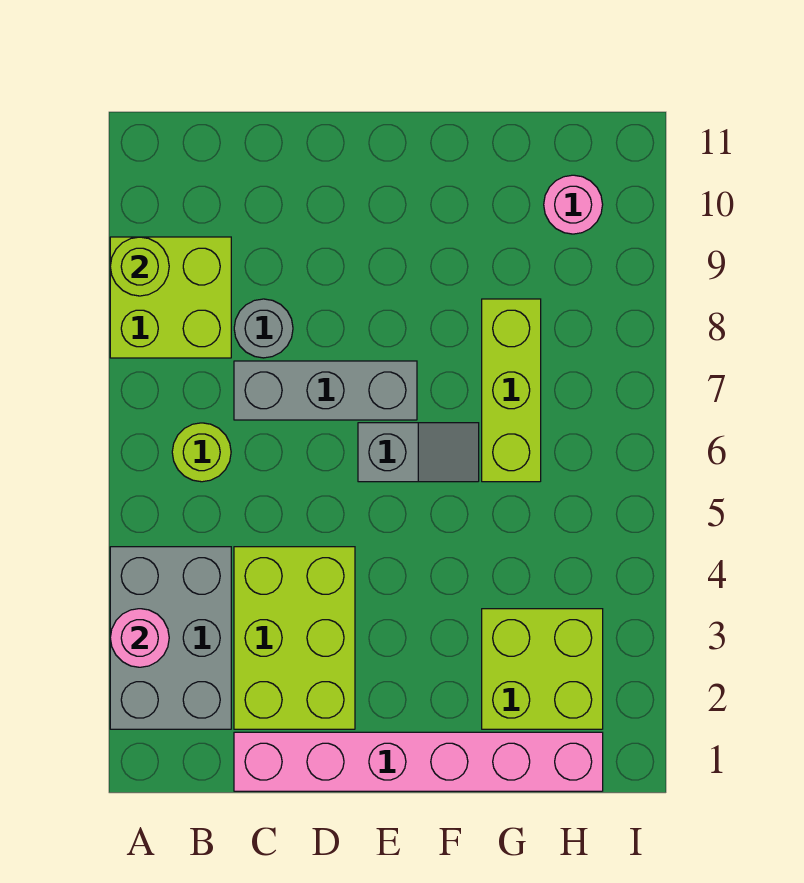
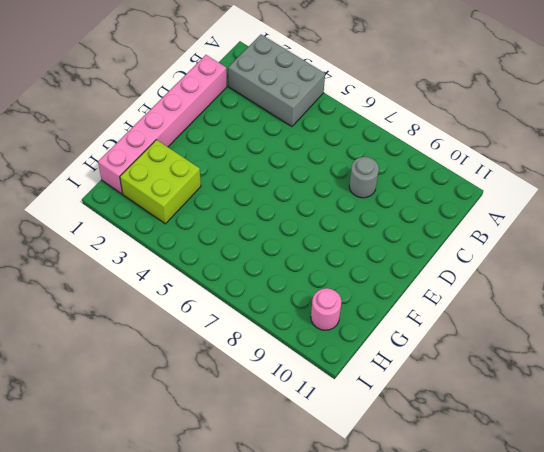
none -> lime brick A8:B9 level 1
none -> lime round brick B6 level 1
none -> lime brick C2:D4 level 1

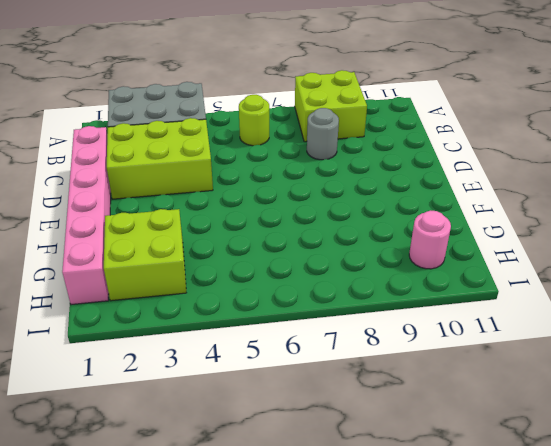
none -> grey brick C7:E7 level 1
none -> grey slope E6:F6 level 1 top E
none -> lime brick G6:G8 level 1

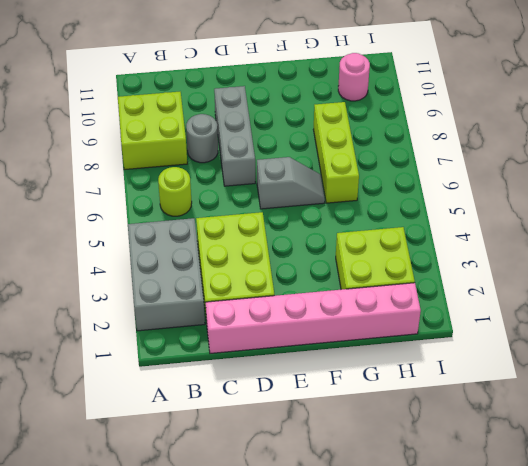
grey brick D7:D9 level 1 -> grey brick C7:E7 level 1
none -> pink round brick A3 level 2
none -> lime round brick A9 level 2

